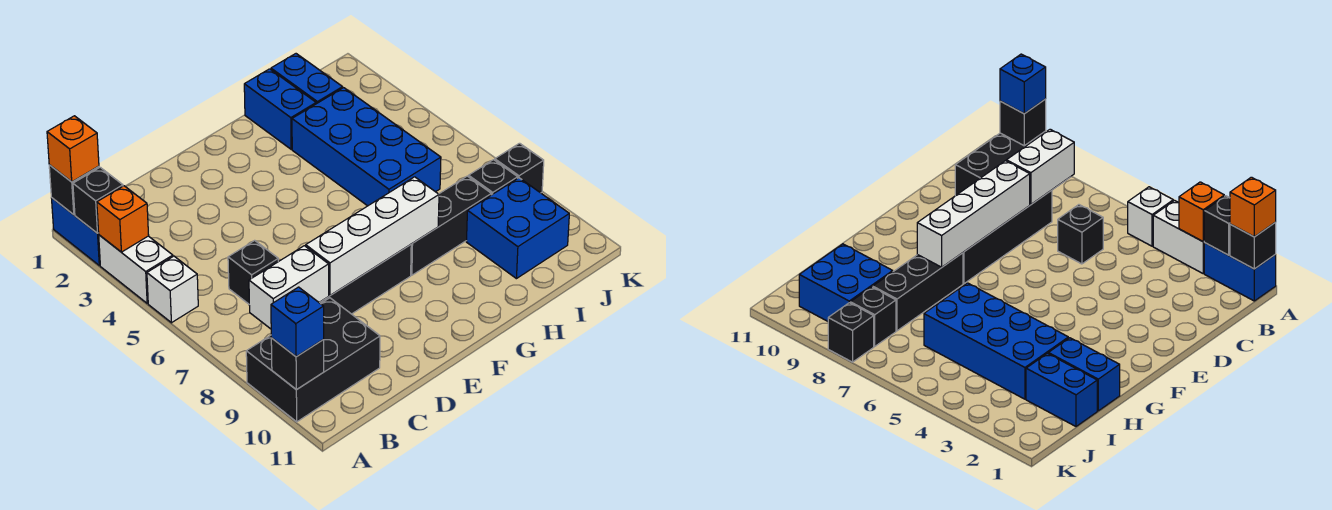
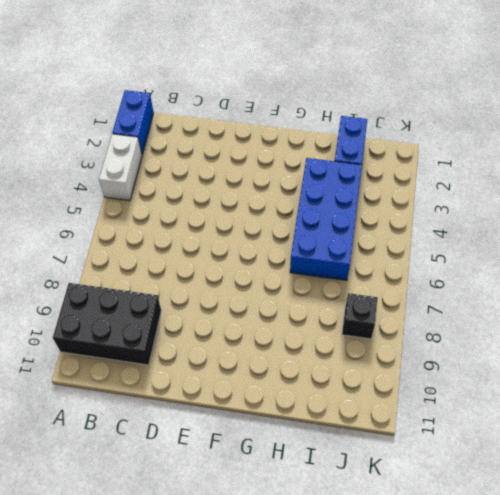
none -> white brick A5 level 1
none -> black brick C6 level 1
none -> black brick C8:F8 level 1

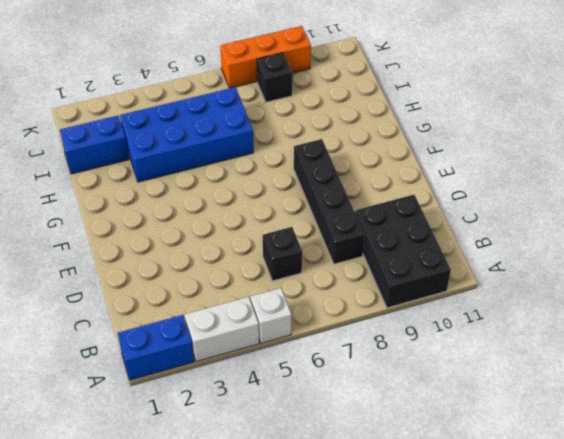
orange brick K7:K9 level 1 -> black brick K8 level 1
none -> black brick G8:I8 level 1
none -> blue brick H1:H2 level 1
none -> blue brick I9:J10 level 1

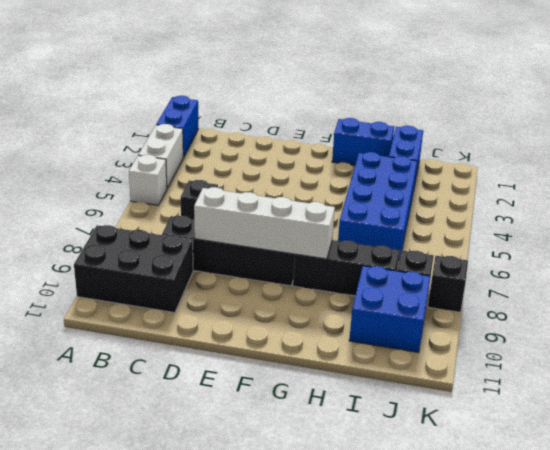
blue brick G1:H1 level 1 -> blue brick H1:H2 level 1
none -> black brick A1 level 2
none -> black brick A2 level 2
none -> orange brick A3 level 2

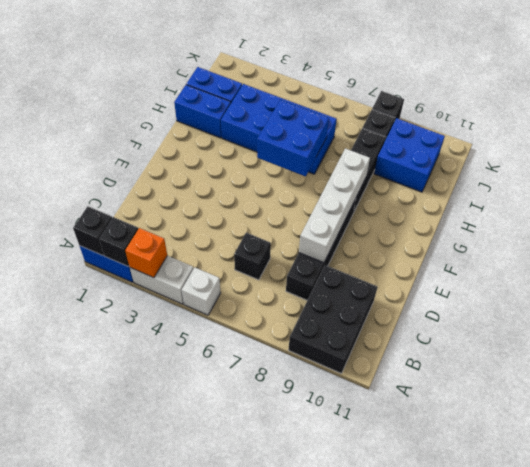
blue brick G5:H6 level 2 -> none
none -> black brick A10 level 2
none -> white brick B8:C8 level 2
none -> orange brick A1 level 3

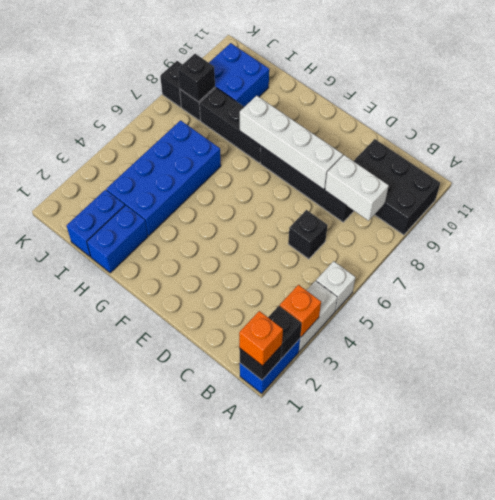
black brick J8 level 2 -> black brick A10 level 2
none -> blue brick A10 level 3

